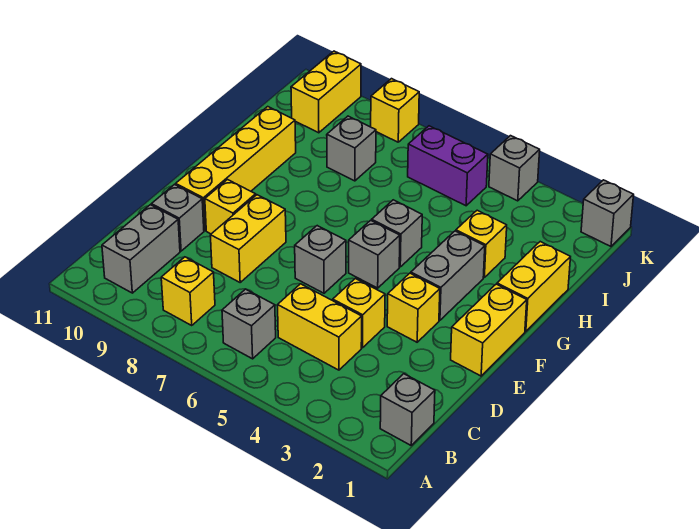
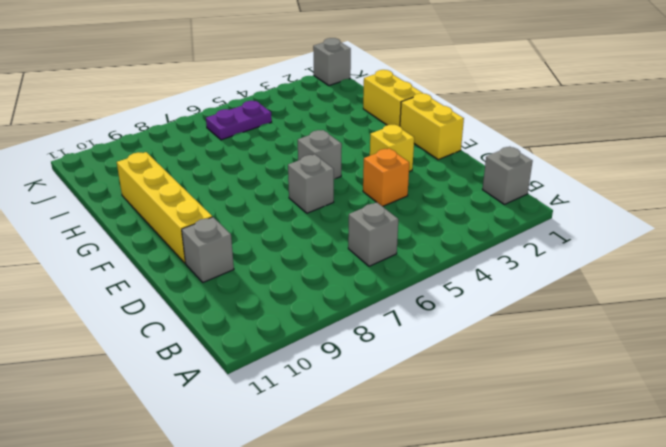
orange brick D4 level 1 -> yellow brick D4 level 1
purple plate J5:J6 level 1 -> purple brick J5:J6 level 1
none -> yellow brick B8 level 1
none -> grey brick B10:C10 level 1
none -> yellow brick C4:C5 level 1

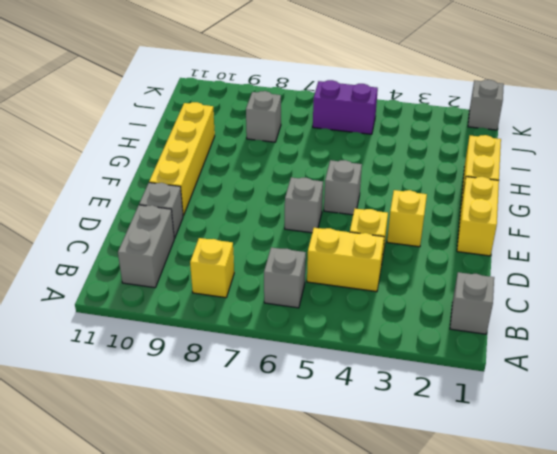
none -> yellow brick D8:E8 level 1
none -> yellow brick E9 level 1
none -> grey brick F3:G3 level 1

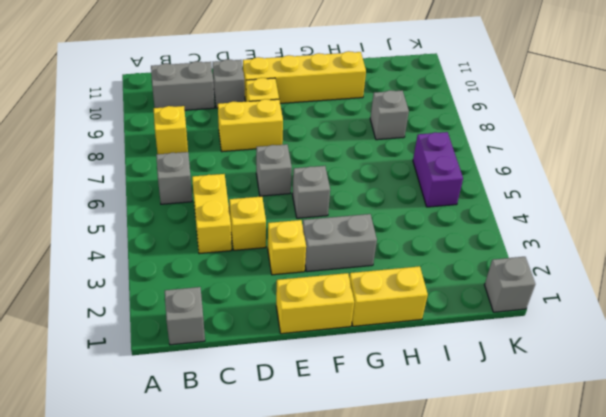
none -> grey brick G5 level 1
none -> yellow brick H3 level 1
none -> yellow brick J10:K10 level 1

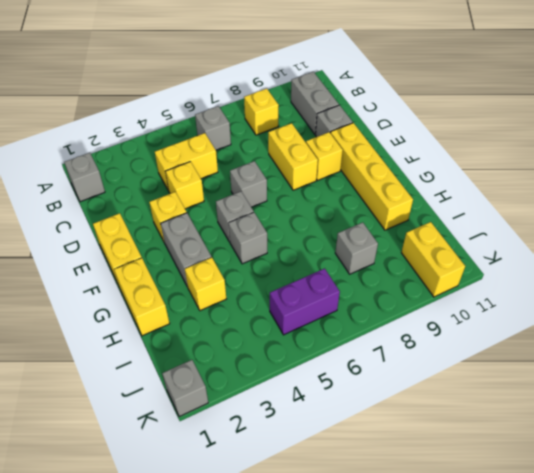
none -> grey brick K4 level 1
none -> yellow brick K8 level 1

